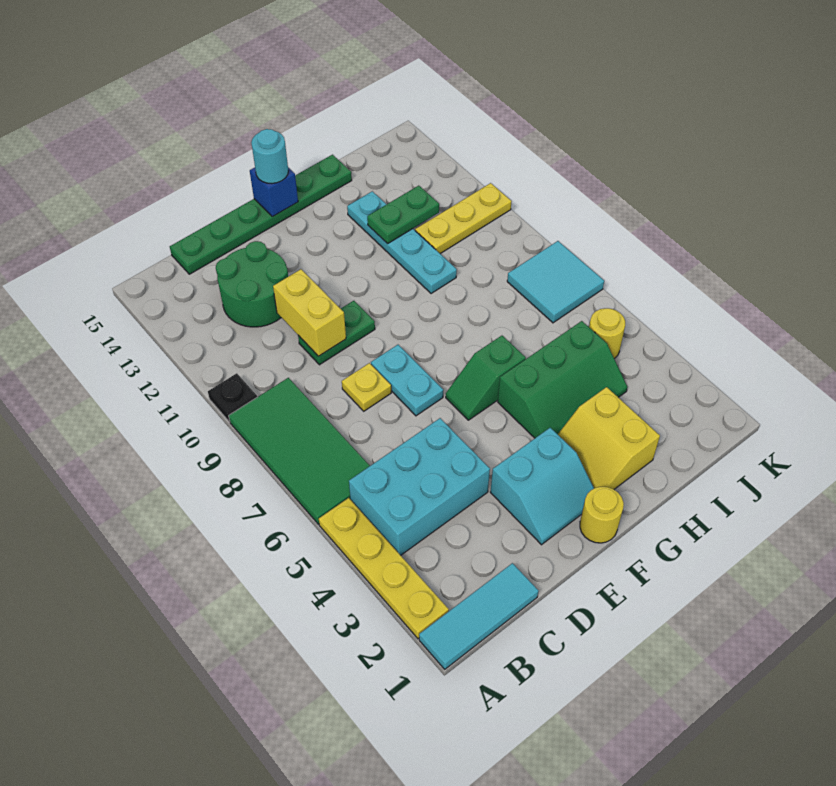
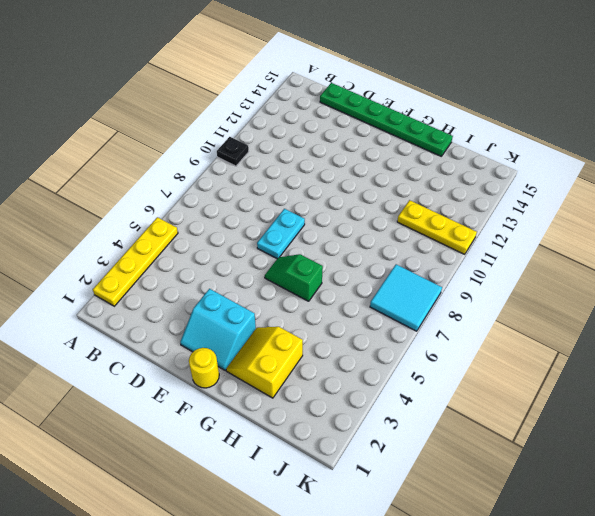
none -> cyan tile A1:C1 level 1
none -> green tile A6:B9 level 1
none -> cyan brick B4:D5 level 1

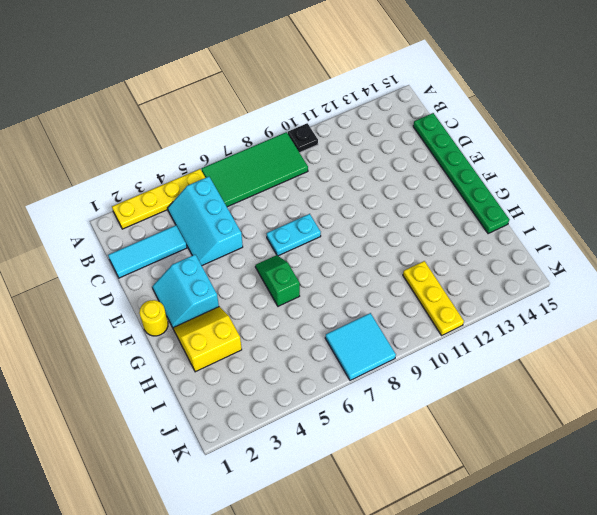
cyan slope B4:D5 level 1 top 5 -> cyan brick B4:D5 level 1
cyan tile C1:C3 level 1 -> cyan tile A1:C1 level 1
none -> green round brick C12:D13 level 1
none -> yellow plate D8 level 1
none -> green plate D10:E10 level 1

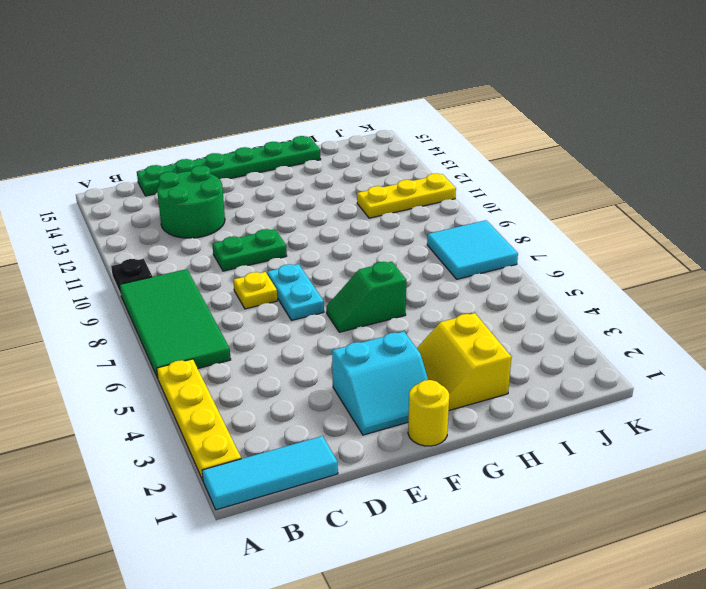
none -> cyan brick B4:D5 level 1
none -> green slope G4:I5 level 1 top 5
none -> cyan plate H10:H13 level 1

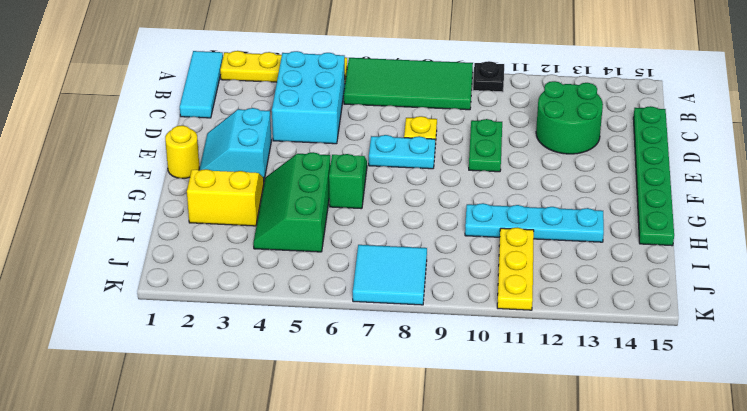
none -> yellow round brick J5 level 1
none -> yellow brick D10:D11 level 2
none -> blue brick F15 level 2

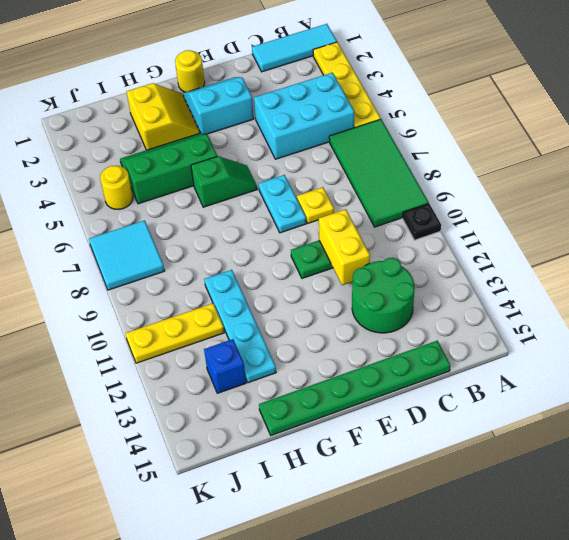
blue brick I13 level 1 -> blue brick F15 level 2
none -> green plate H12:I12 level 2
none -> cyan round brick F15 level 3

